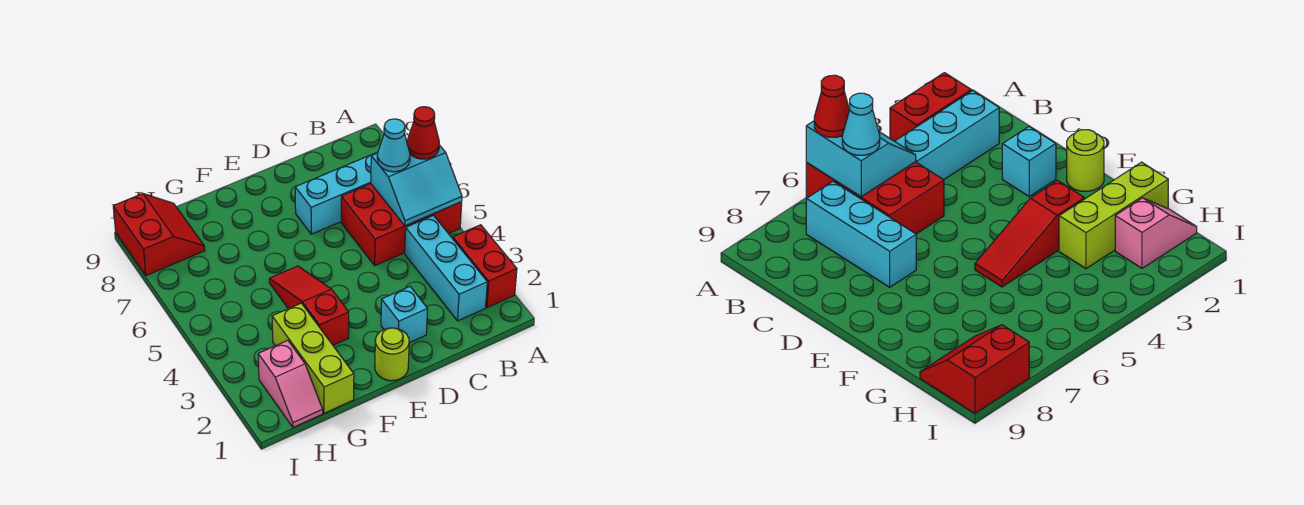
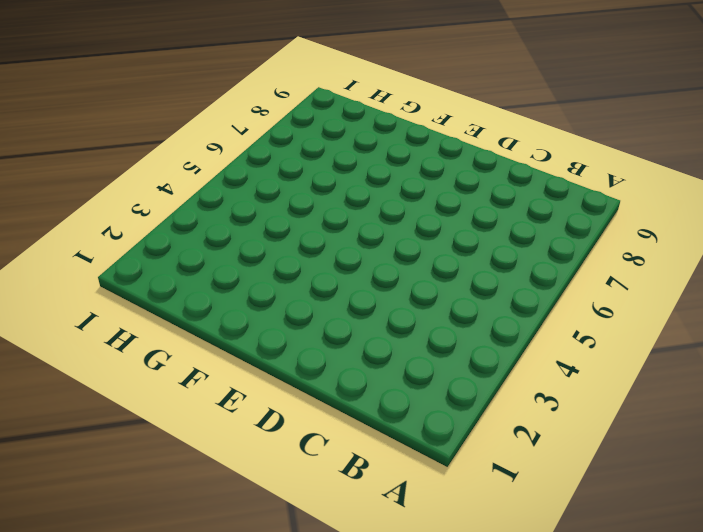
none -> red brick A2:A3 level 1
none -> red brick A5:C6 level 1
none -> cyan brick B2:B4 level 1

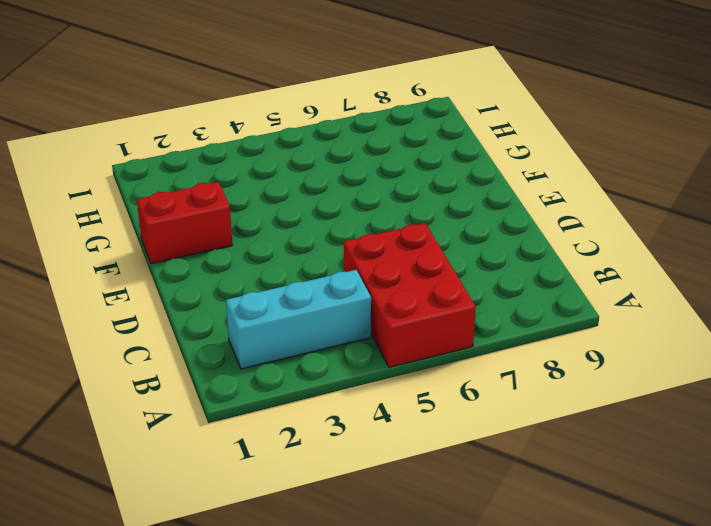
red brick F1:F2 level 1 -> red brick A2:A3 level 1
none -> cyan brick B7:D7 level 1
none -> cyan brick D2 level 1
none -> lime round brick E1 level 1

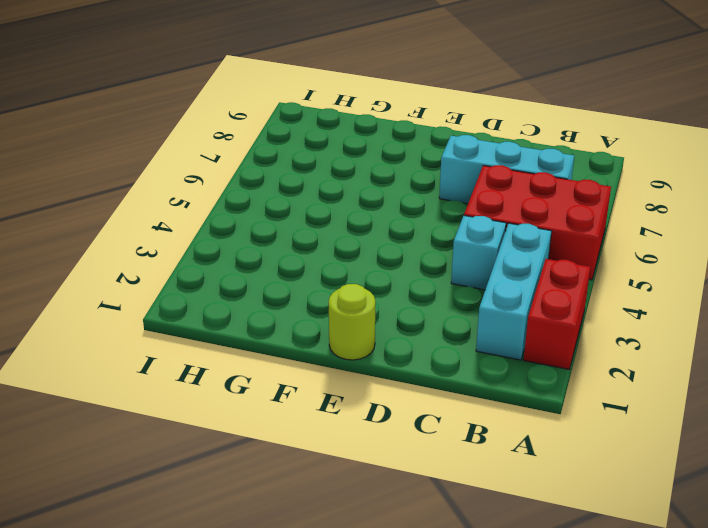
cyan brick C4 level 1 -> cyan brick D2 level 1
none -> red slope F3:F5 level 1 top 3
none -> lime brick G1:G3 level 1
none -> pink slope H1:H2 level 1 top 2

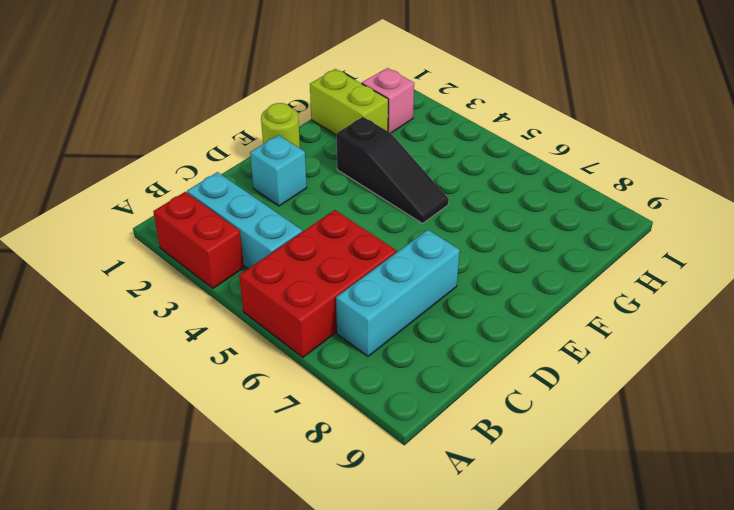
black slope F3:F5 level 1 top 3 -> red slope F3:F5 level 1 top 3
lime brick G1:G2 level 1 -> lime brick G1:G3 level 1
none -> red slope H8:I9 level 1 top I
none -> cyan slope A5:B6 level 2 top 6
none -> red cone A6 level 3

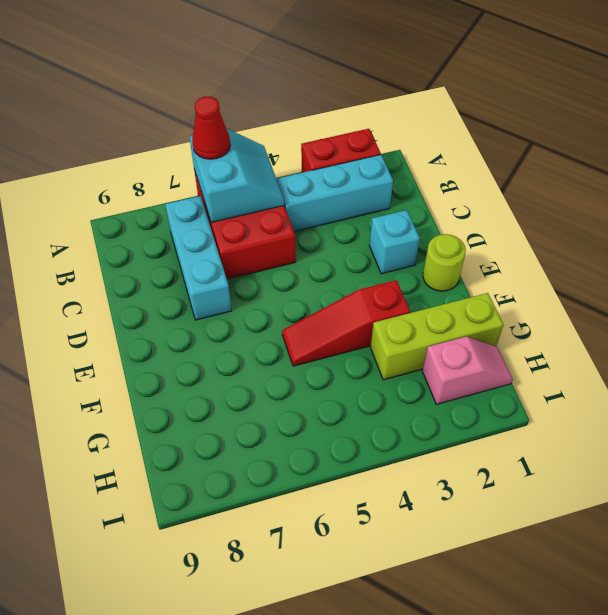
none -> red slope H8:I9 level 1 top I
none -> cyan cone B6 level 3

